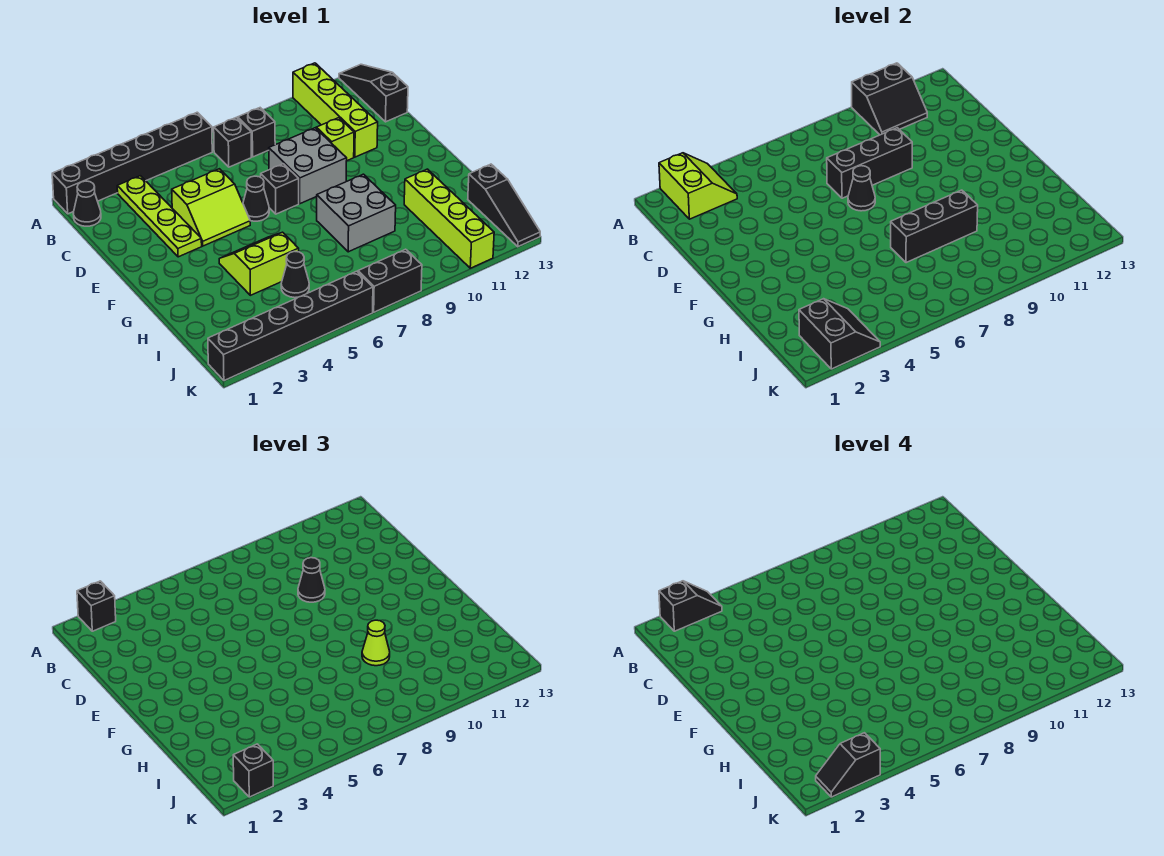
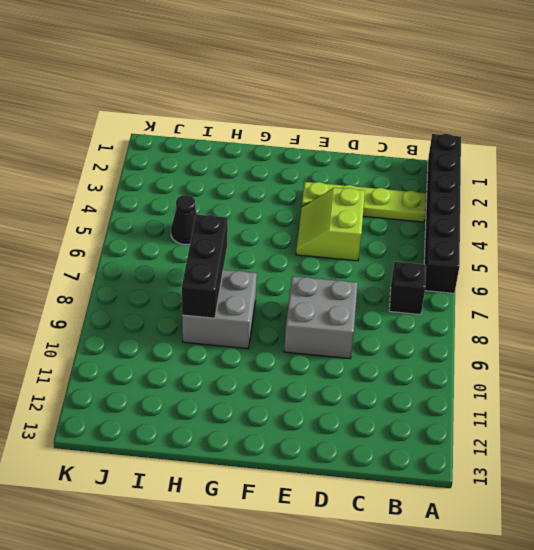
none -> lime brick A11:D11 level 1
none -> black slope A13:C13 level 1 top C
none -> black cone B1 level 1
none -> black brick B8 level 1

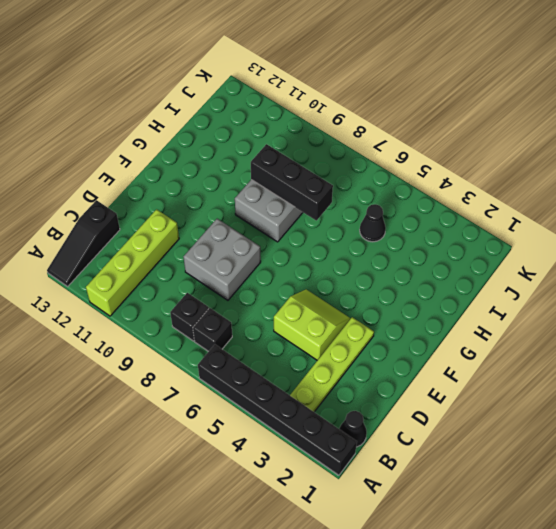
none -> lime brick D10 level 1
none -> black cone E6 level 1
none -> black brick E7 level 1
none -> lime slope G4:H5 level 1 top H

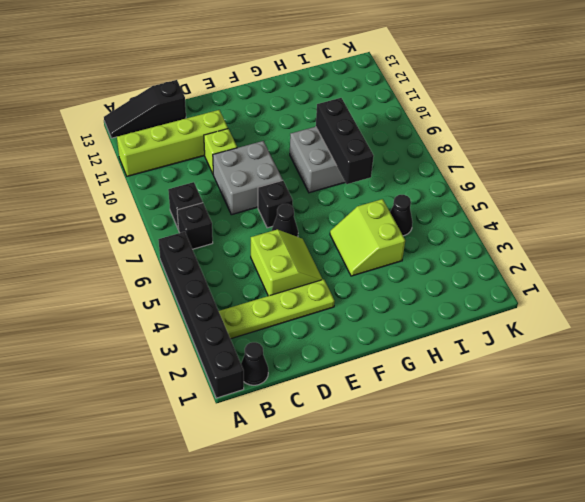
none -> lime brick H11:K11 level 1
none -> black slope I13:K13 level 1 top I
none -> black brick K1:K6 level 1
none -> black brick K7:K8 level 1

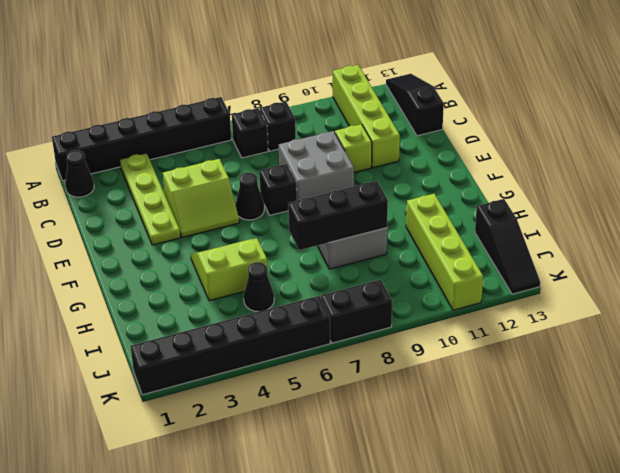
none -> lime slope A2:B3 level 2 top 2
none -> black slope A10:B11 level 2 top A
none -> black brick D7:D9 level 2
none -> black cone E7 level 2

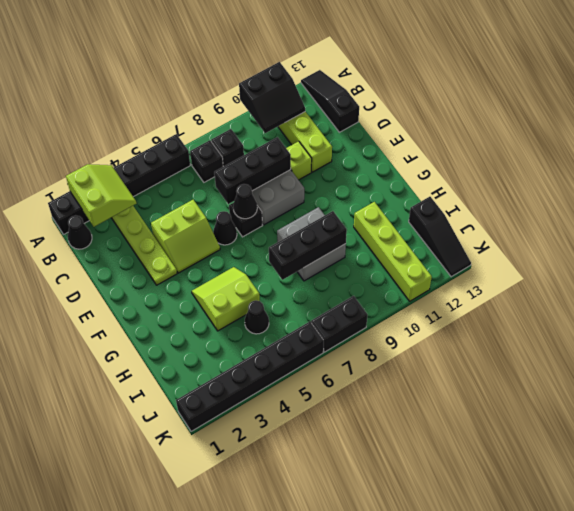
none -> black slope J2:K3 level 2 top 2
none -> black brick A2 level 3
none -> black cone D9 level 3
none -> lime cone H9 level 3

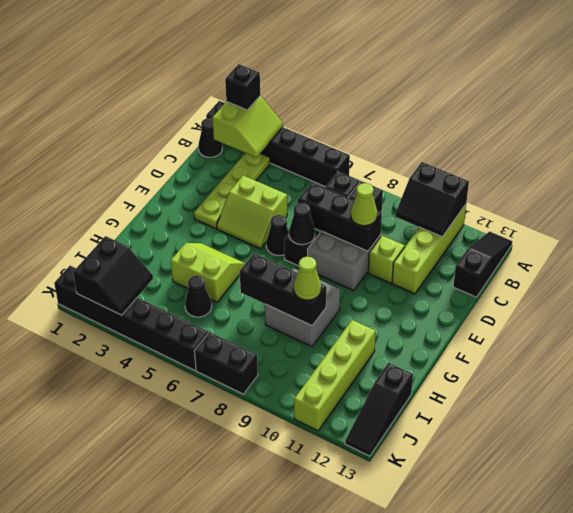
lime cone D9 level 3 -> black cone D9 level 3
none -> black brick K2 level 3
none -> black slope A2:A3 level 4 top 2
none -> black slope K2:K3 level 4 top 3

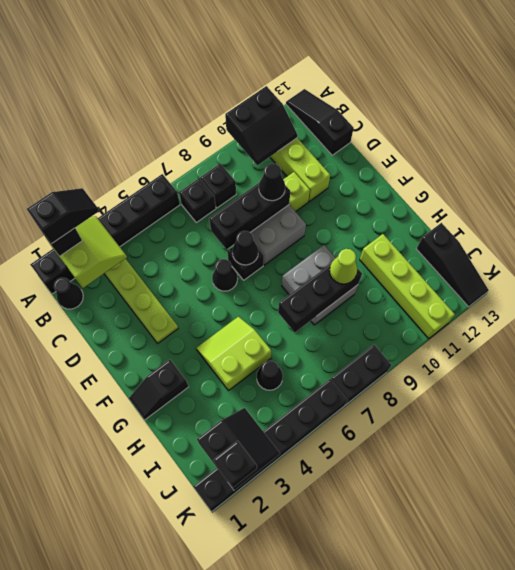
black slope G1:G2 level 1 top 2 -> black slope K2:K3 level 4 top 3
none -> lime slope D4:E5 level 1 top D

